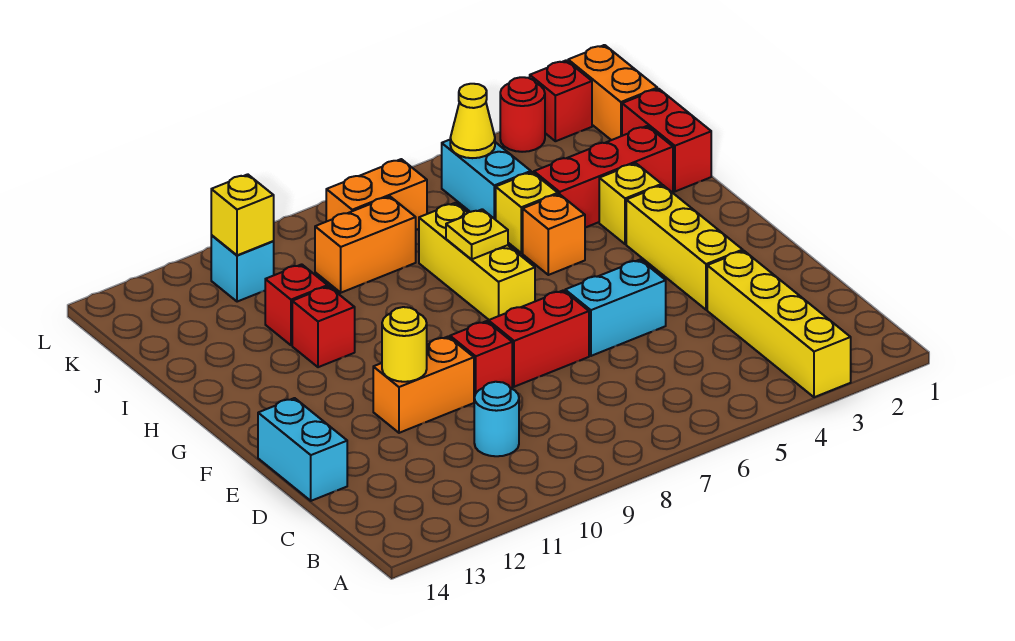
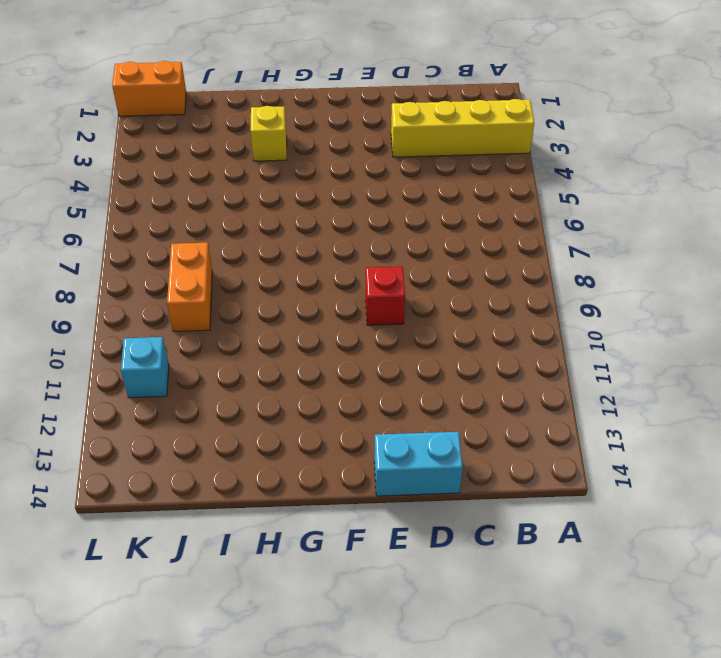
none -> cyan round brick C10 level 1
none -> yellow brick E3:G3 level 1
none -> cyan brick E5:E6 level 1

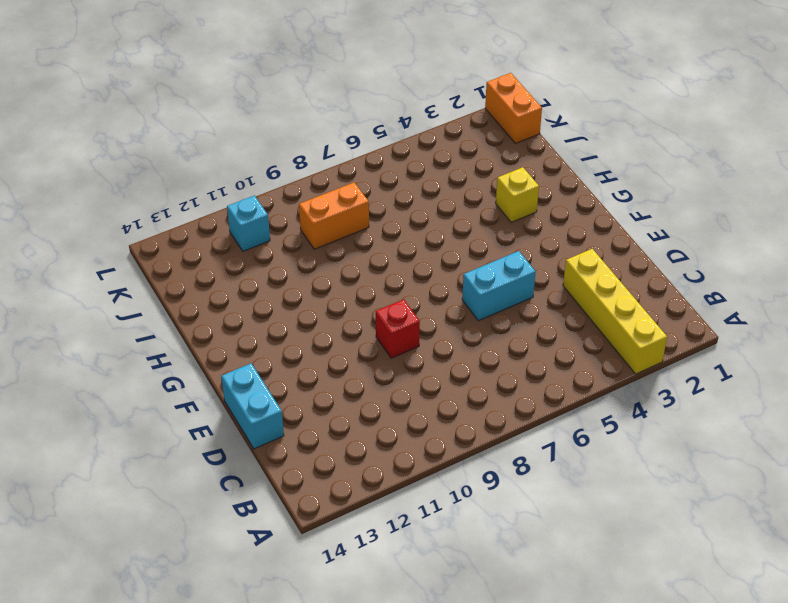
none -> cyan round brick C10 level 1
none -> yellow brick E3:G3 level 1
none -> red brick E7:E8 level 1

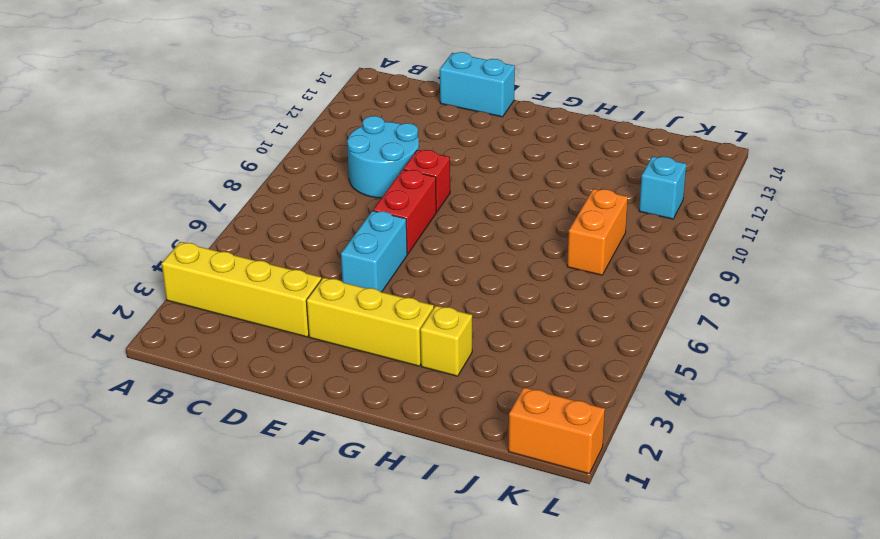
cyan round brick C9:D10 level 1 -> cyan round brick C10 level 1
none -> orange brick E10:E11 level 1
none -> yellow brick G7:I7 level 1
none -> orange brick H5 level 1

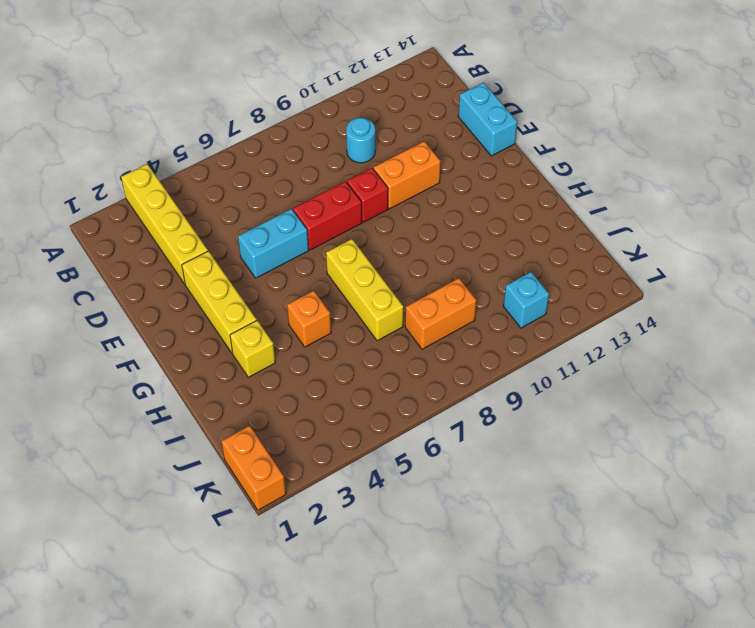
none -> red brick H11 level 1
none -> red brick I1:J1 level 1
none -> red brick I2:I4 level 1

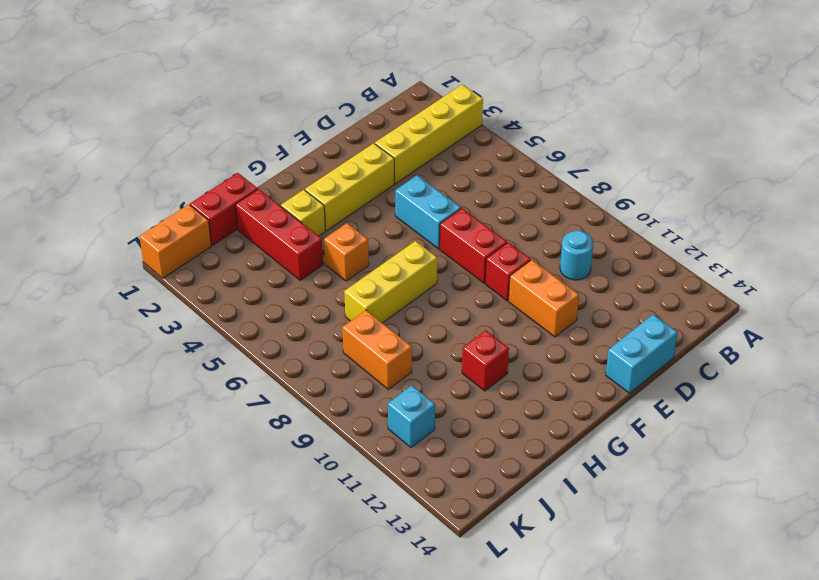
none -> yellow brick I5 level 1
none -> red brick I11 level 1
none -> cyan brick J5:K5 level 1

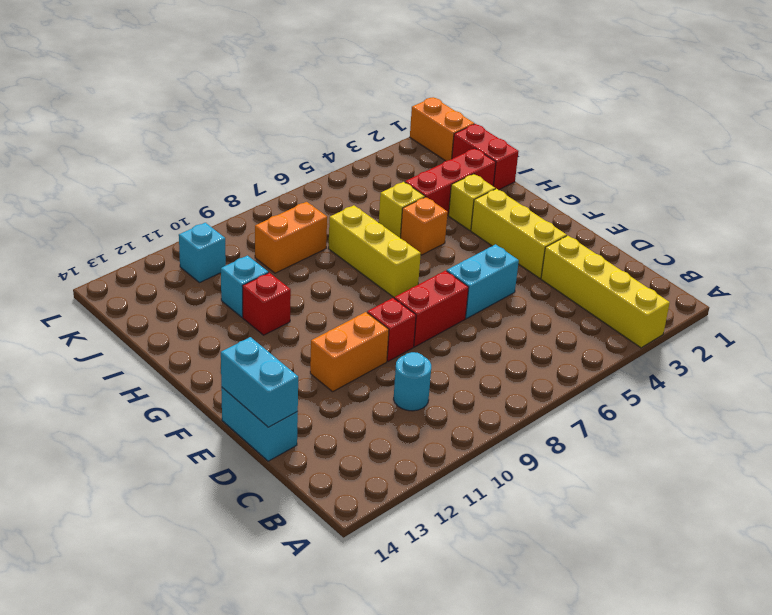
cyan brick D14:E14 level 2 -> cyan brick J5:K5 level 1
cyan brick I11 level 1 -> red brick I11 level 1
none -> orange brick K7:K8 level 1
none -> red brick L2 level 1
none -> red round brick L3 level 1

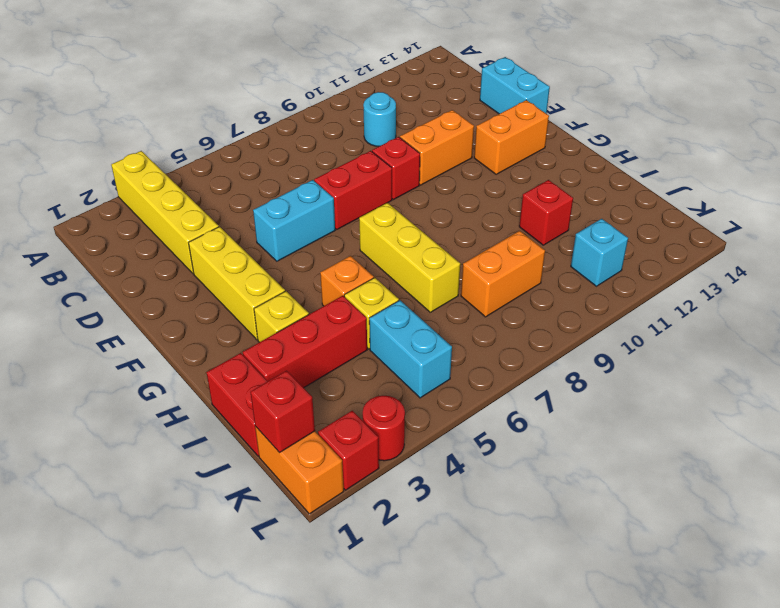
orange brick F12:F13 level 1 -> orange brick K7:K8 level 1
red brick K1 level 2 -> red brick H11 level 1
none -> yellow round brick E11 level 2
none -> yellow plate H7 level 2
none -> yellow cone K5 level 2

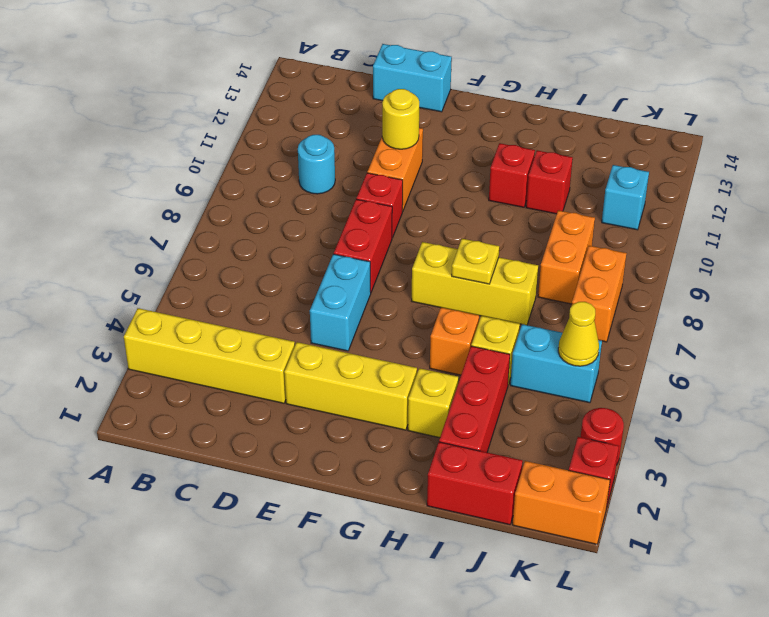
none -> yellow brick K11 level 2

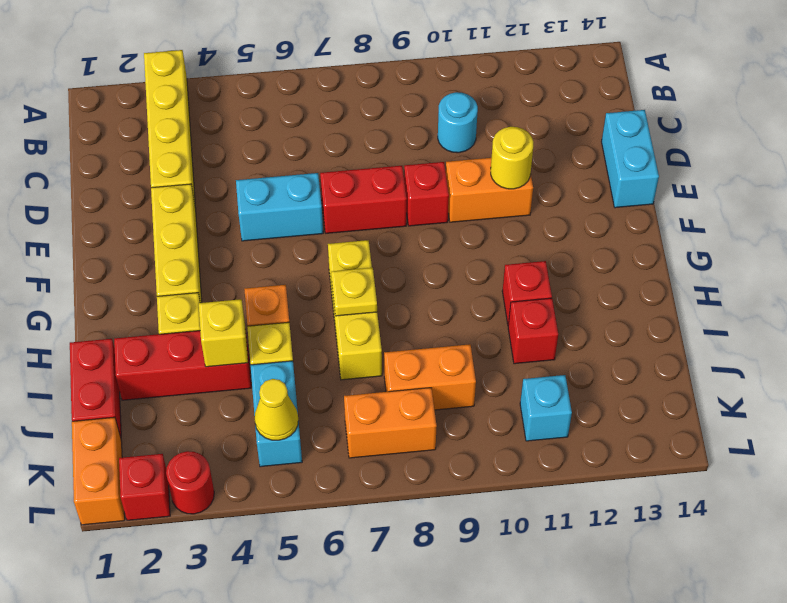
yellow brick I4 level 2 -> yellow brick K11 level 2

